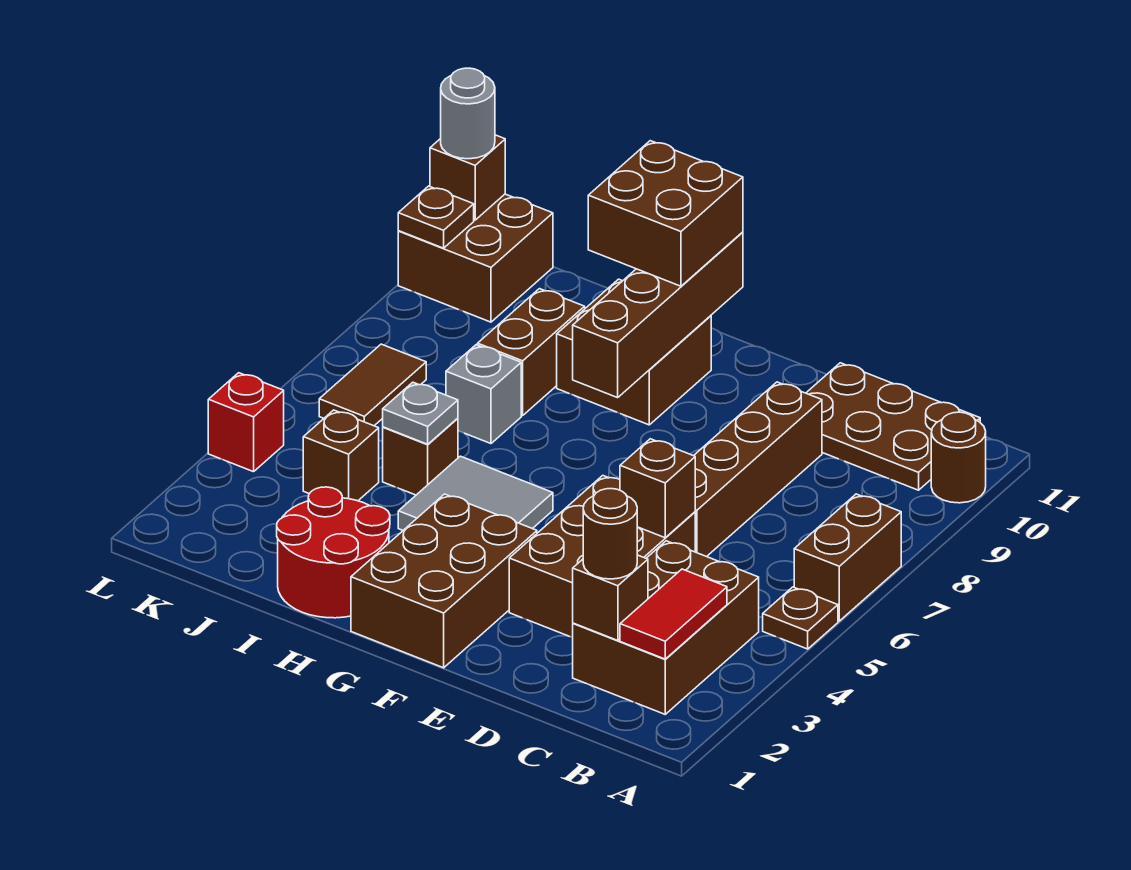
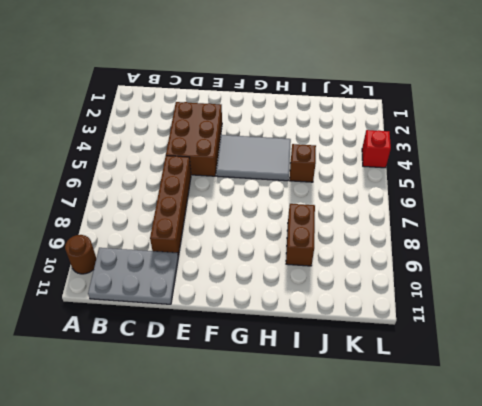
grey plate B10:D11 level 1 -> brown plate B10:D11 level 1
grey tile F4:H5 level 1 -> grey tile G4:H5 level 1
none -> brown plate A5 level 1
none -> brown brick A6:A7 level 1
none -> brown brick B2:C4 level 1

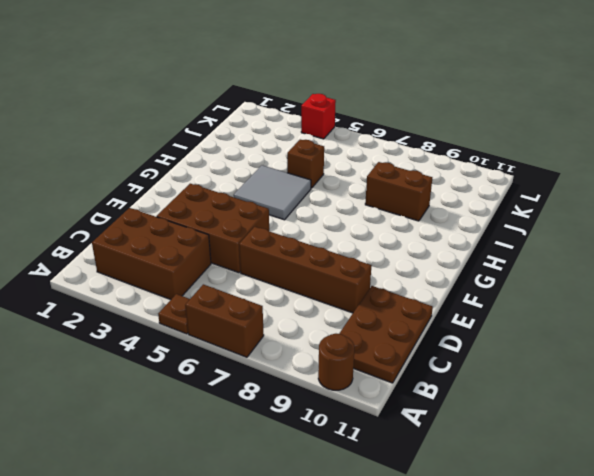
none -> brown brick F1:G3 level 1
none -> brown brick G9:H10 level 1
none -> red round brick H1:I2 level 1

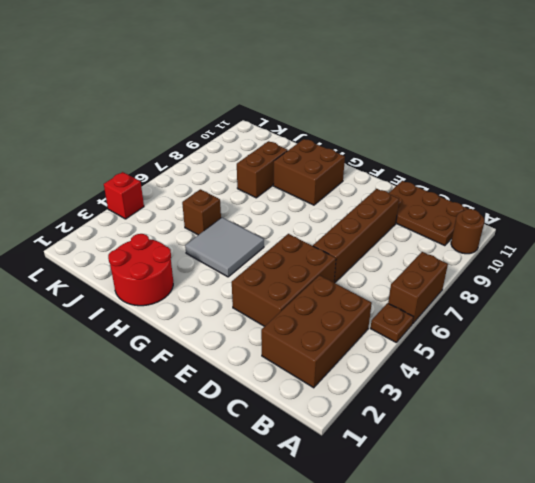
none -> brown brick F1:G3 level 1
none -> grey brick I7 level 1
none -> brown brick J4 level 1

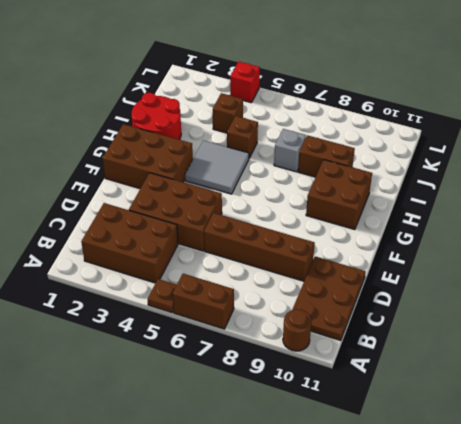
none -> brown tile K6:K7 level 1
none -> brown brick K10:L11 level 1
none -> red tile B2:B3 level 2

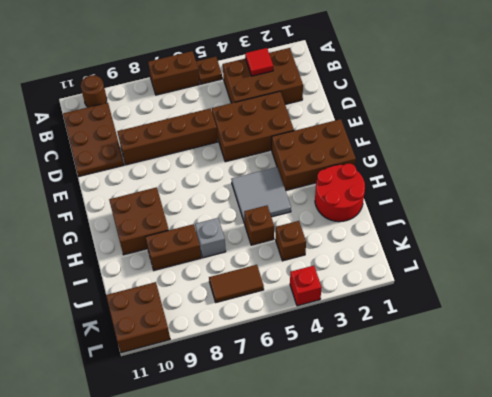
red tile B3 level 2 -> red tile B2:B3 level 2
none -> brown brick C2 level 2
none -> brown brick D5 level 2
none -> brown brick G8:G11 level 2

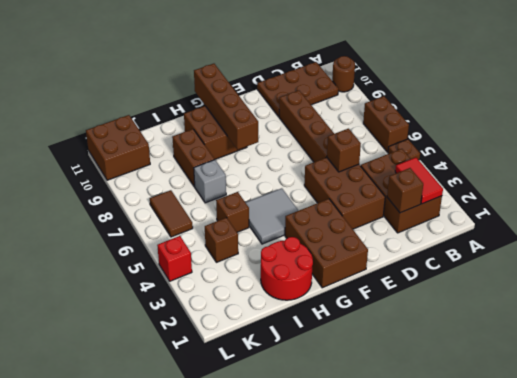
none -> grey plate I5 level 2
none -> brown plate L10 level 2
none -> brown brick L11 level 2

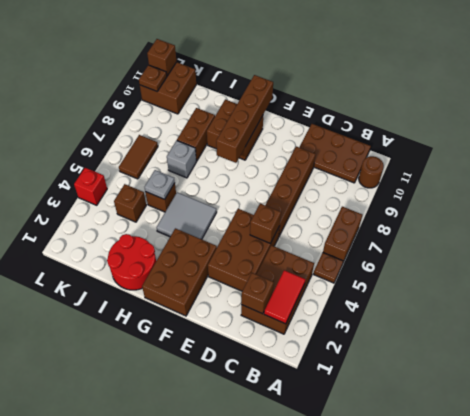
none -> brown round brick C2 level 3
none -> brown brick G10:H11 level 3
none -> grey round brick L11 level 3

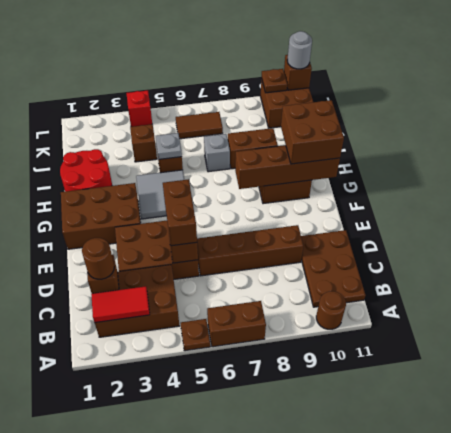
brown brick D5:E5 level 3 -> none

